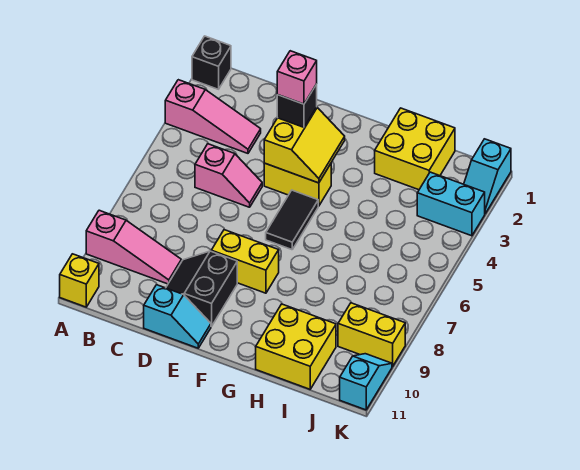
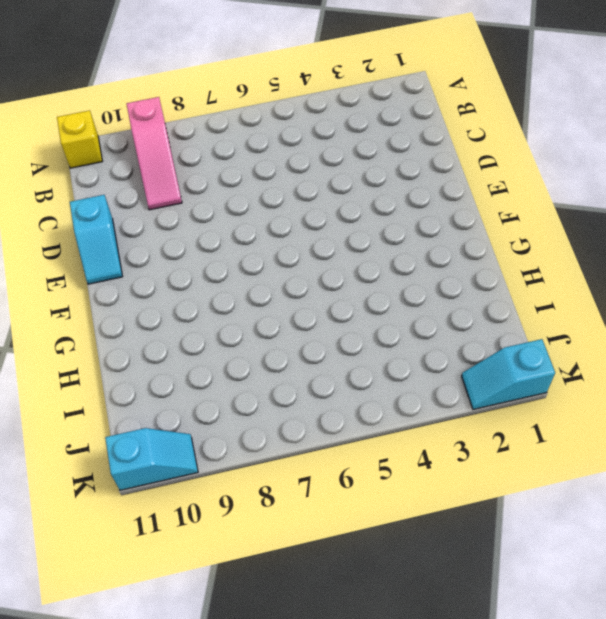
none -> black brick A1 level 1
none -> pink slope A3:C3 level 1 top A
none -> pink slope C5:D5 level 1 top C

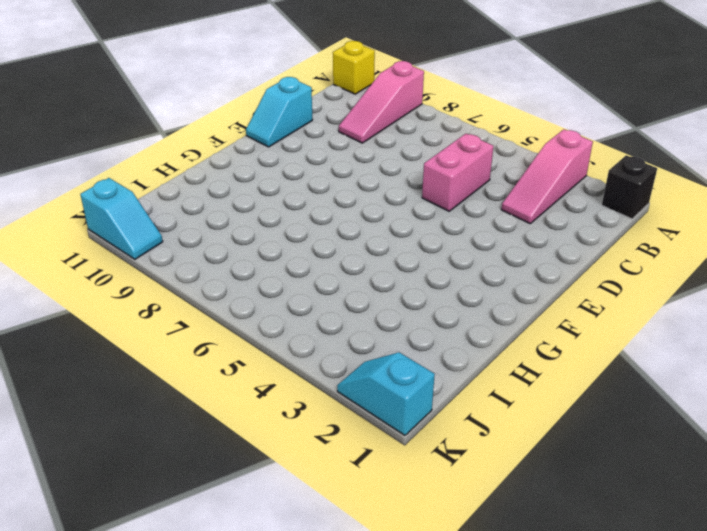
pink brick C5:D5 level 1 -> pink slope C5:D5 level 1 top C
none -> black slope D9:E10 level 1 top E
none -> yellow brick E4:F4 level 1
none -> yellow brick E8:F8 level 1

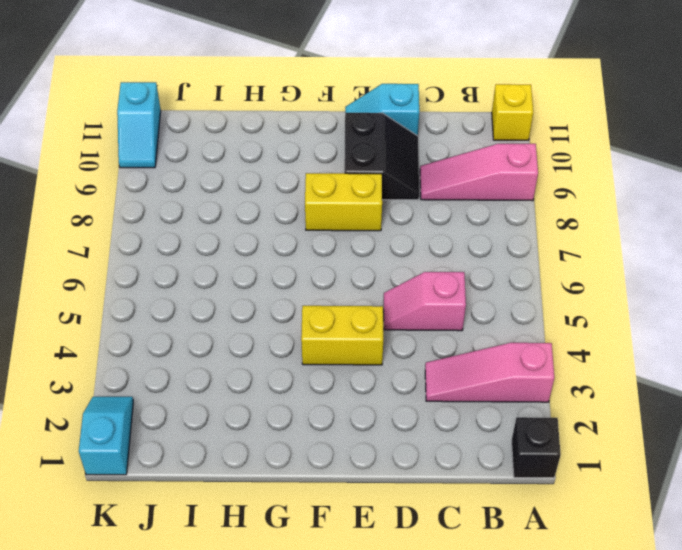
none -> black tile F5:F6 level 1
none -> yellow brick H1:I2 level 1
none -> yellow brick H10:I11 level 1

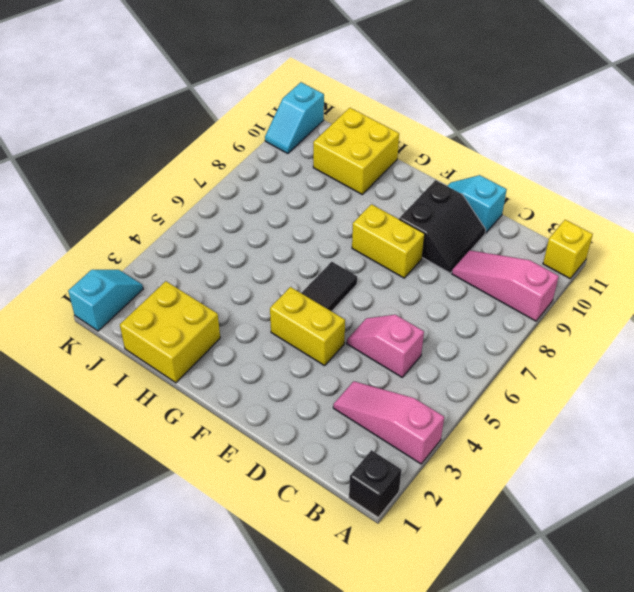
none -> cyan brick J3:K3 level 1
none -> yellow brick J9:K9 level 1
none -> yellow slope E3:F4 level 2 top E

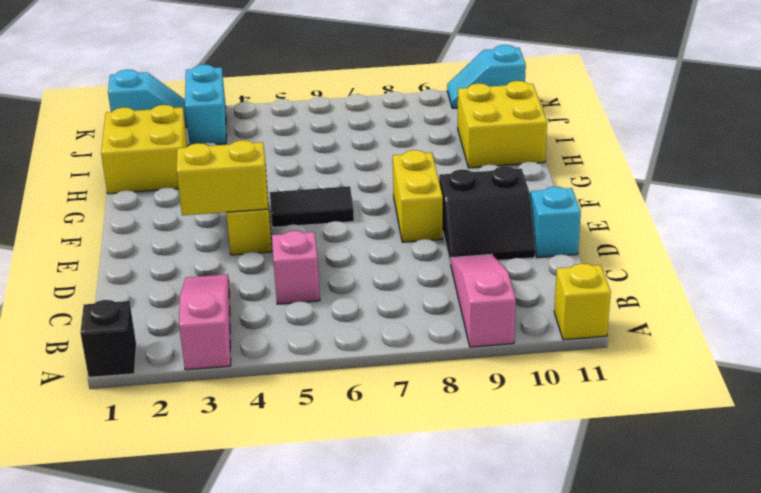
none -> yellow brick J9:K9 level 1
none -> black brick E3 level 3
none -> pink brick E3 level 4

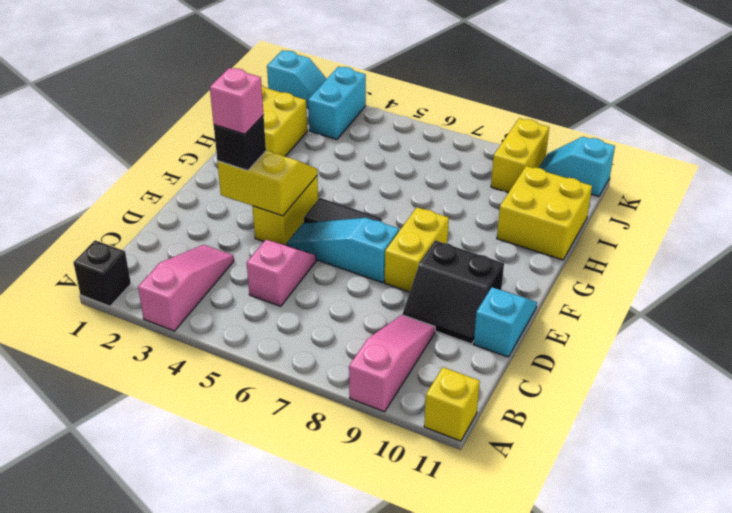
cyan slope E5:E7 level 1 top 7 -> none

